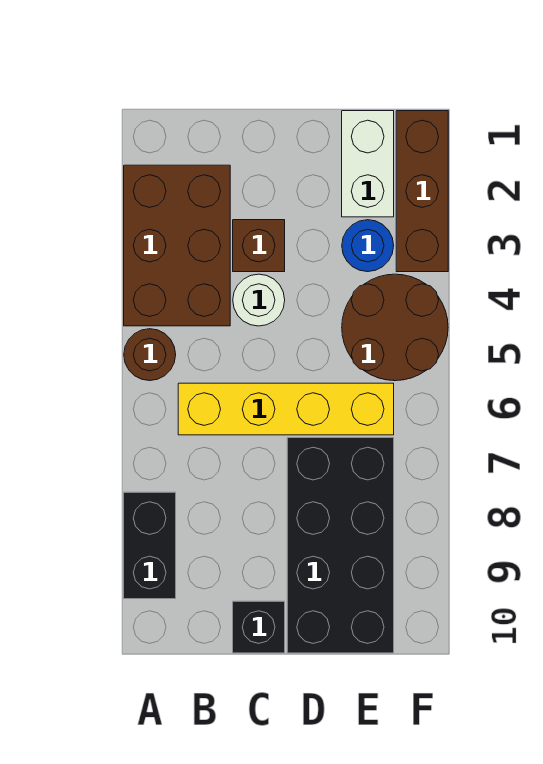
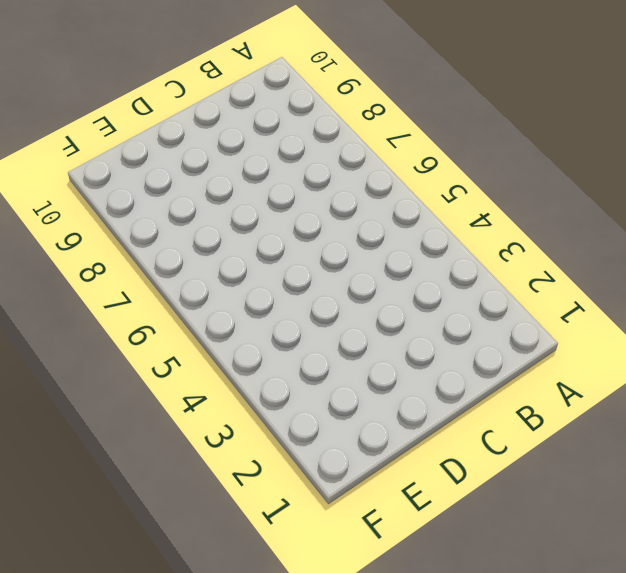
none -> brown brick A2:B4 level 1
none -> brown round brick A5 level 1
none -> black brick A8:A9 level 1

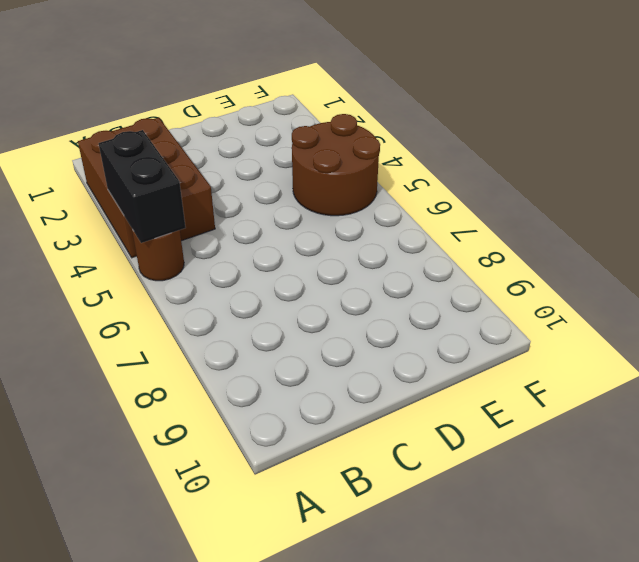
black brick A4:A5 level 2 -> black brick A8:A9 level 1
none -> yellow brick B6:E6 level 1
none -> brown brick C3 level 1
none -> white round brick C4 level 1

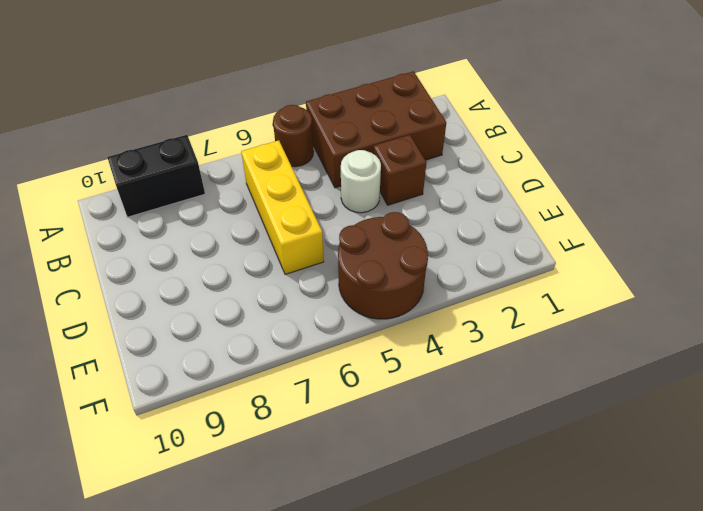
yellow brick B6:D6 level 1 -> yellow brick B6:E6 level 1
none -> black brick C10 level 1
none -> black brick D7:E10 level 1
none -> white brick E1:E2 level 1

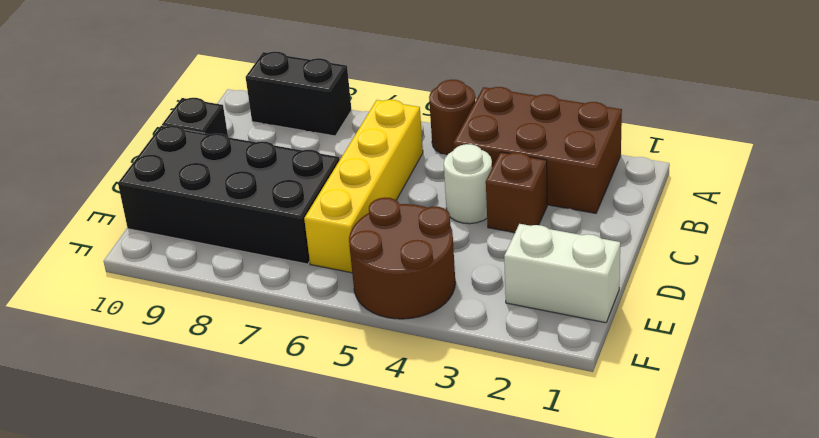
none -> blue round brick E3 level 1
none -> brown brick F1:F3 level 1

